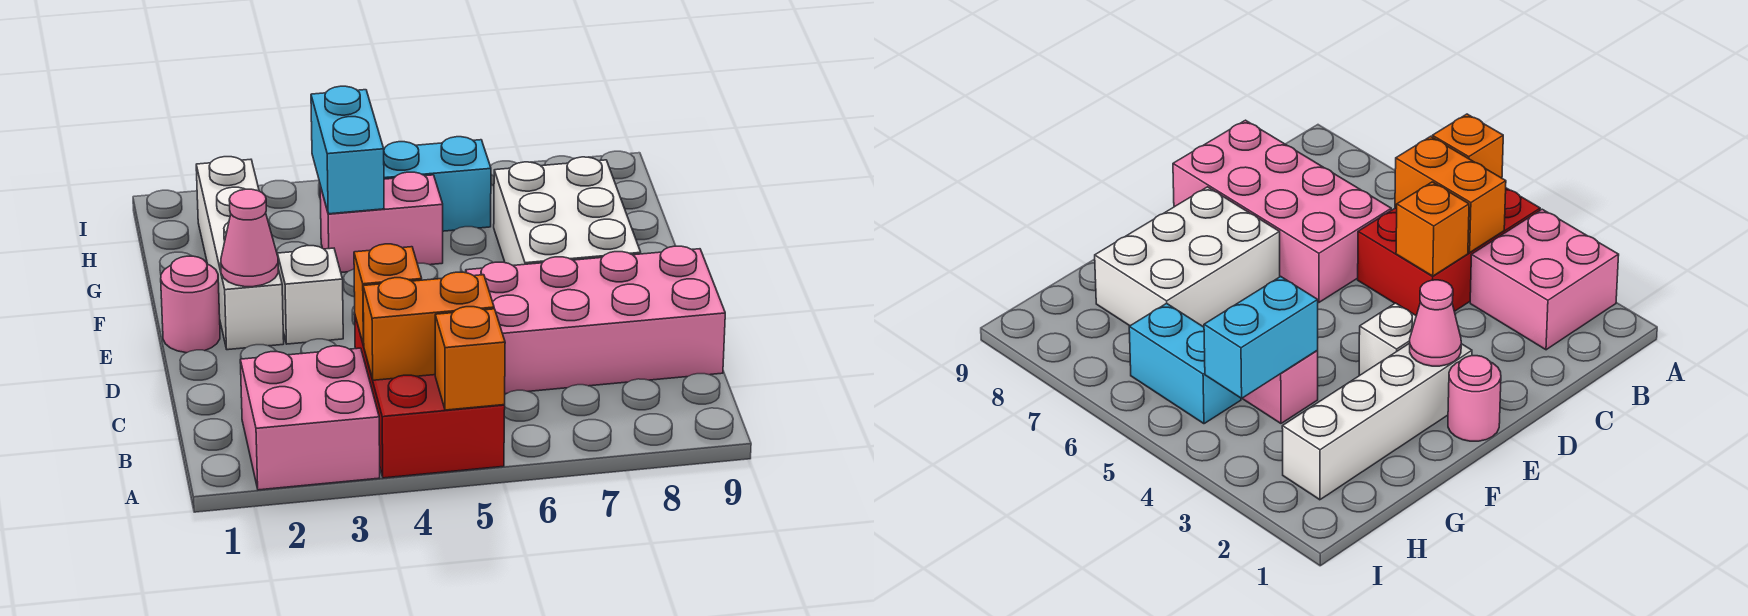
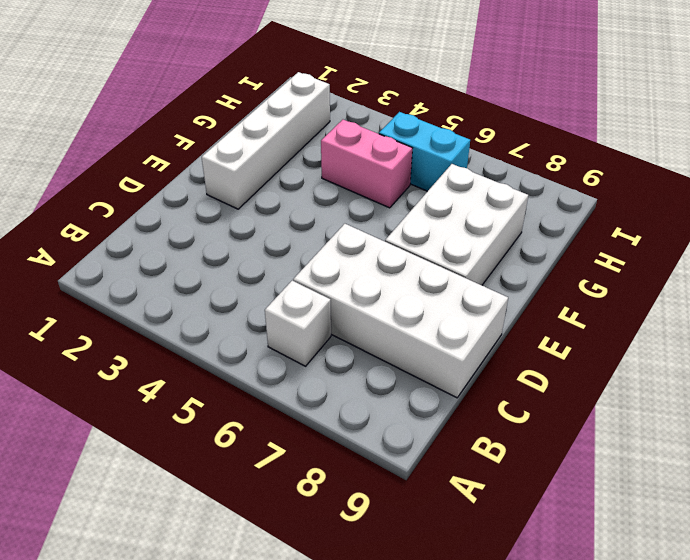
white brick B6 level 1 -> white brick E3 level 1
white brick C6:D9 level 1 -> pink brick C6:D9 level 1
none -> pink brick A2:B3 level 1
none -> red brick A4:C5 level 1
none -> pink round brick E1 level 1

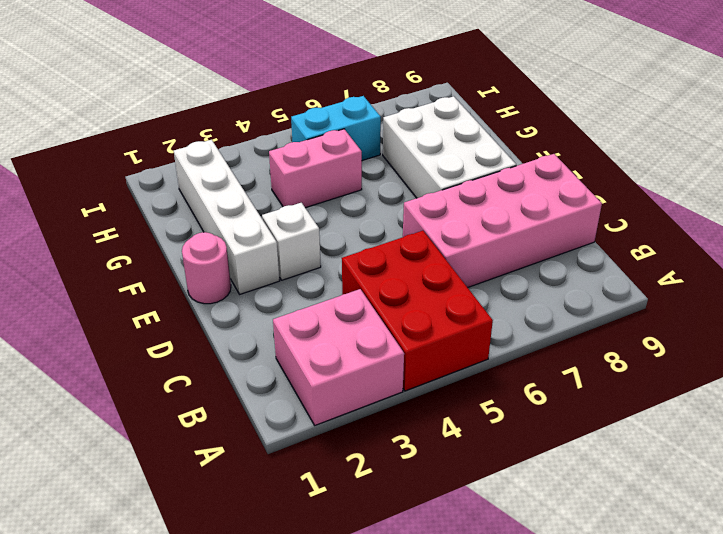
none -> orange brick A5 level 2
none -> orange brick B4:B5 level 2
none -> orange brick C4 level 2

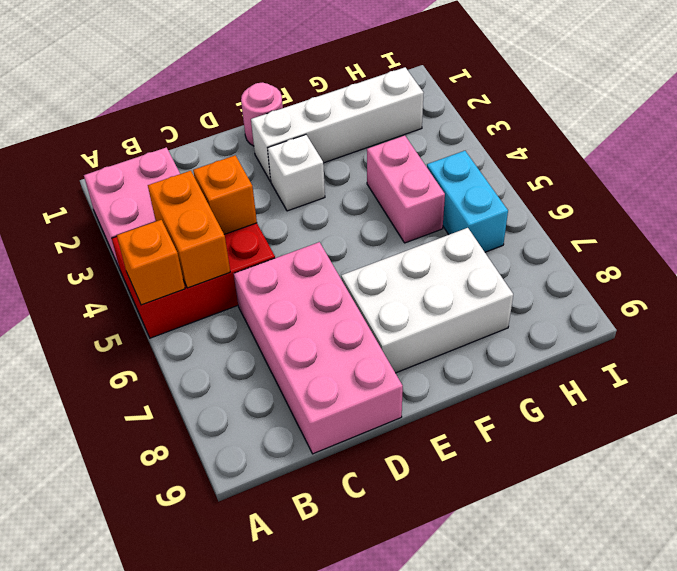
none -> pink cone E2 level 2
none -> cyan brick G4:H4 level 2

